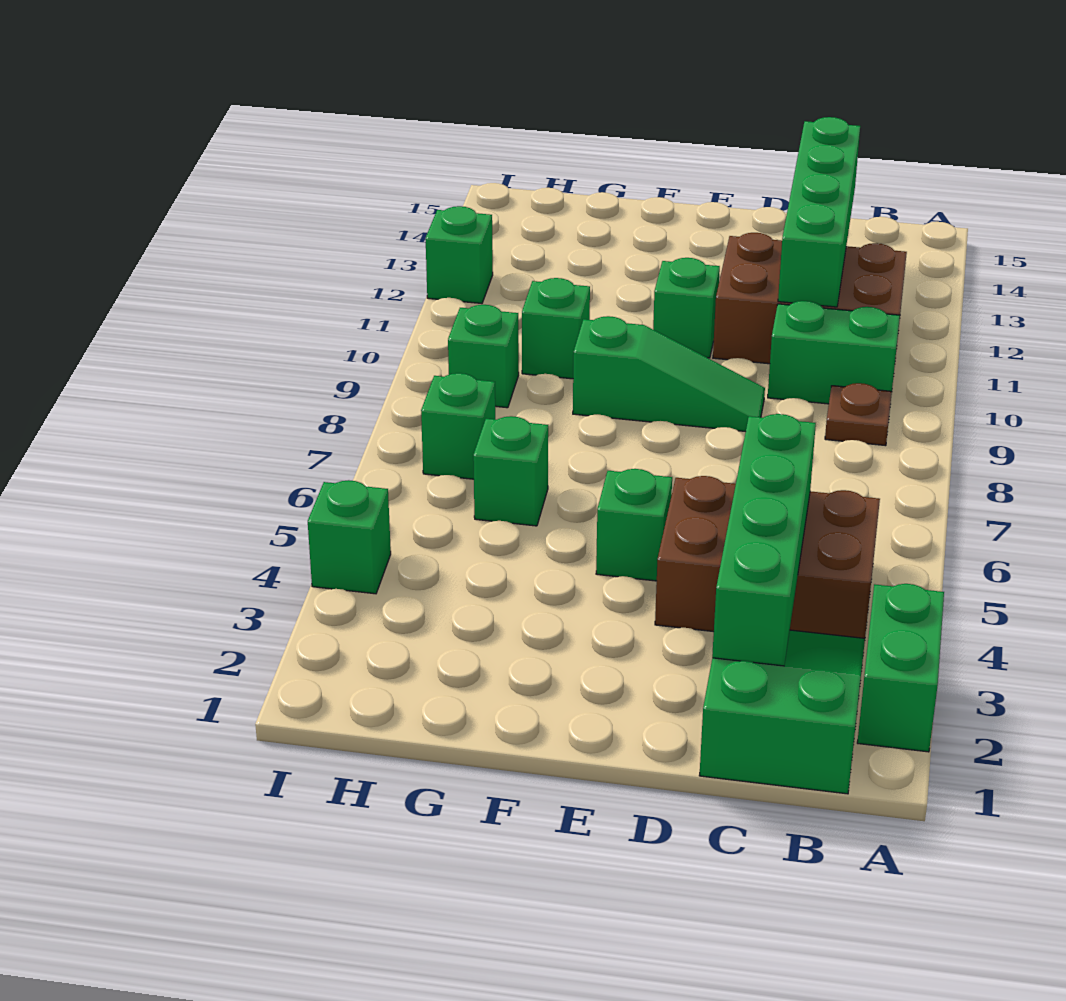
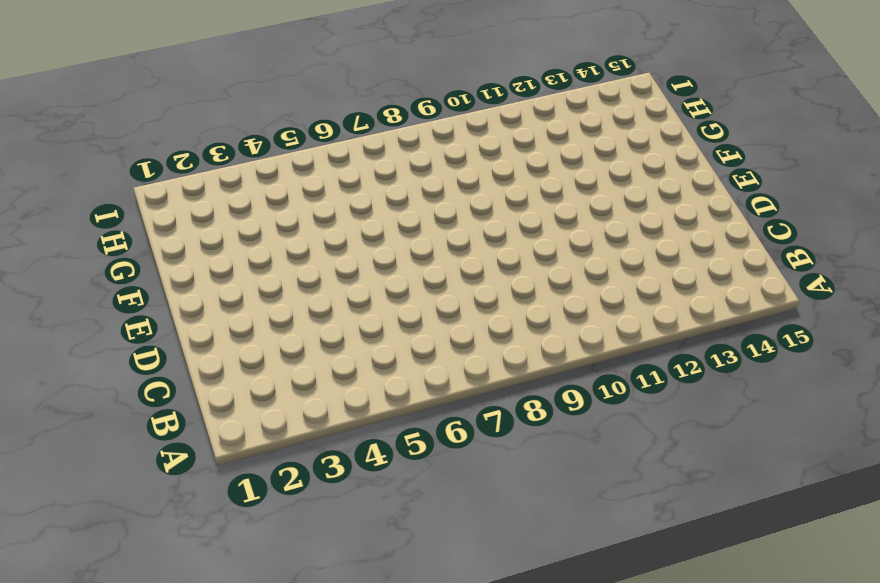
none -> green brick A2:A3 level 1
none -> green slope B1:C3 level 1 top 1
none -> brown brick B4:D5 level 1

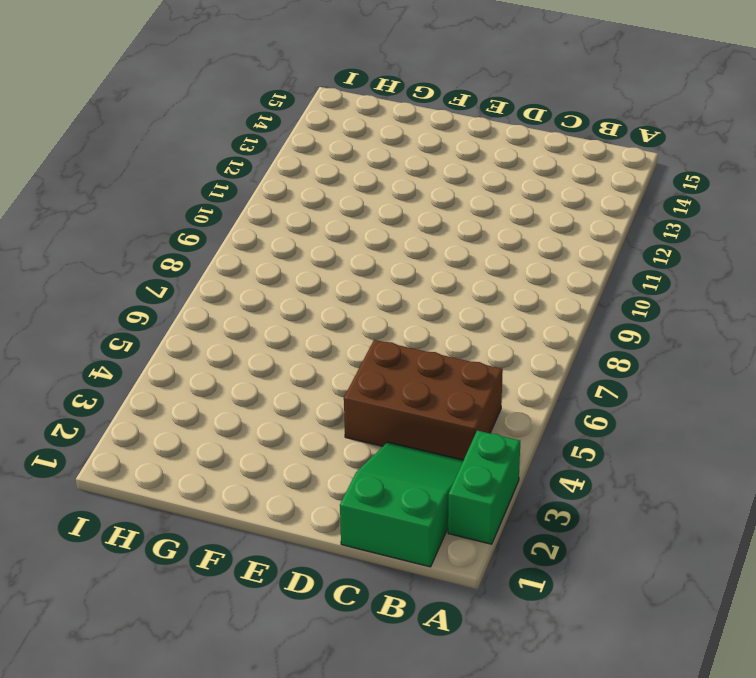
none -> brown plate B9 level 1
none -> green brick B10:C10 level 1
none -> brown brick B11:D12 level 1

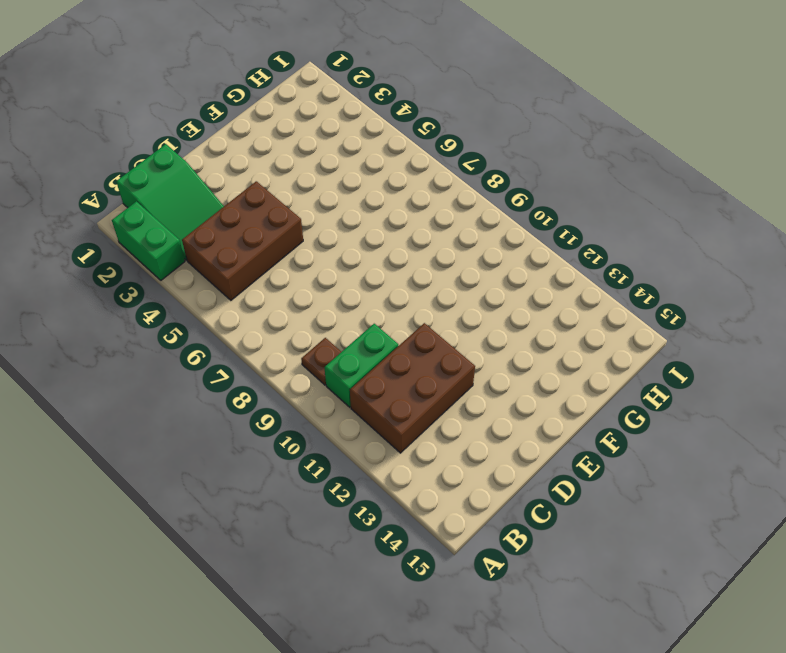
none -> green slope D9:F9 level 1 top F
none -> green brick E5 level 1
none -> green brick E11 level 1

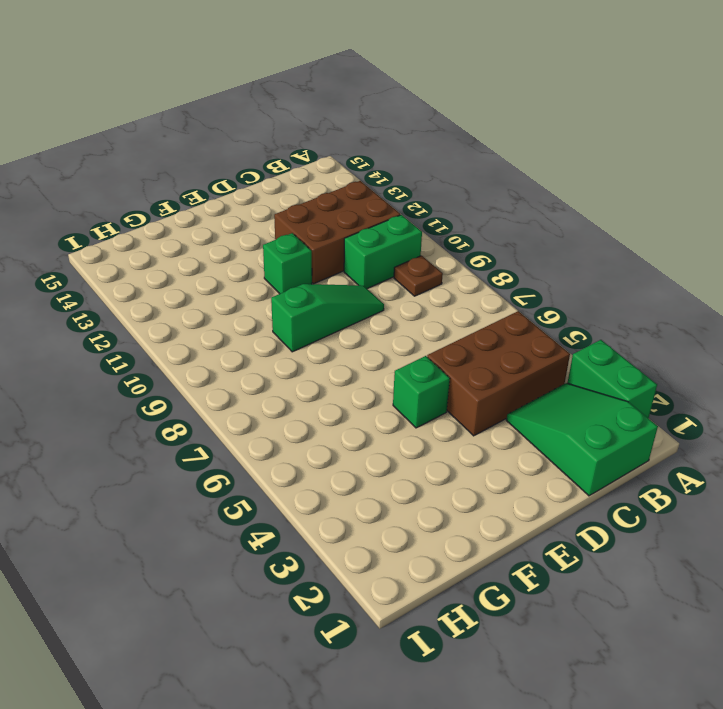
none -> green brick G6 level 1
none -> green brick G10 level 1
none -> green brick H7 level 1

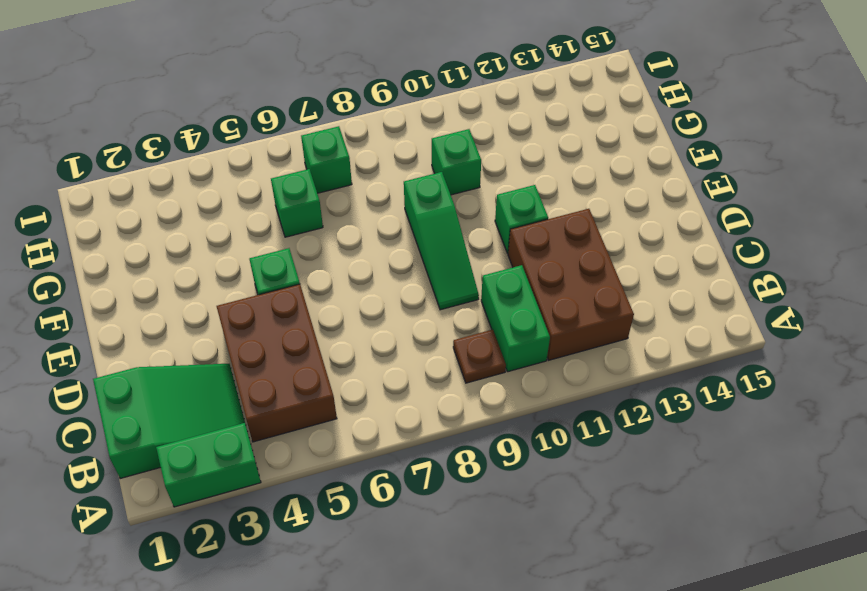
none -> green brick H9 level 1
none -> green brick I4 level 1
none -> green brick I12 level 1

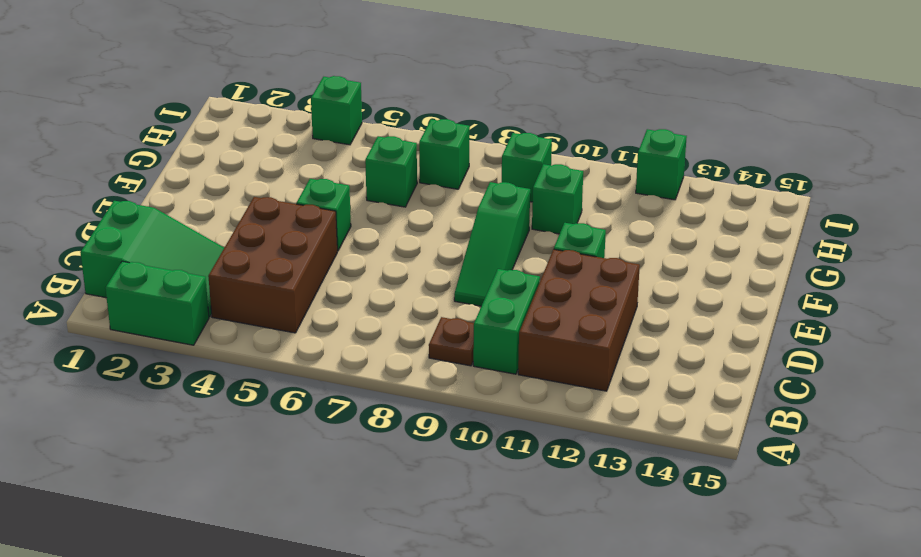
none -> green brick C2:C5 level 2
none -> green brick C11:C14 level 2

